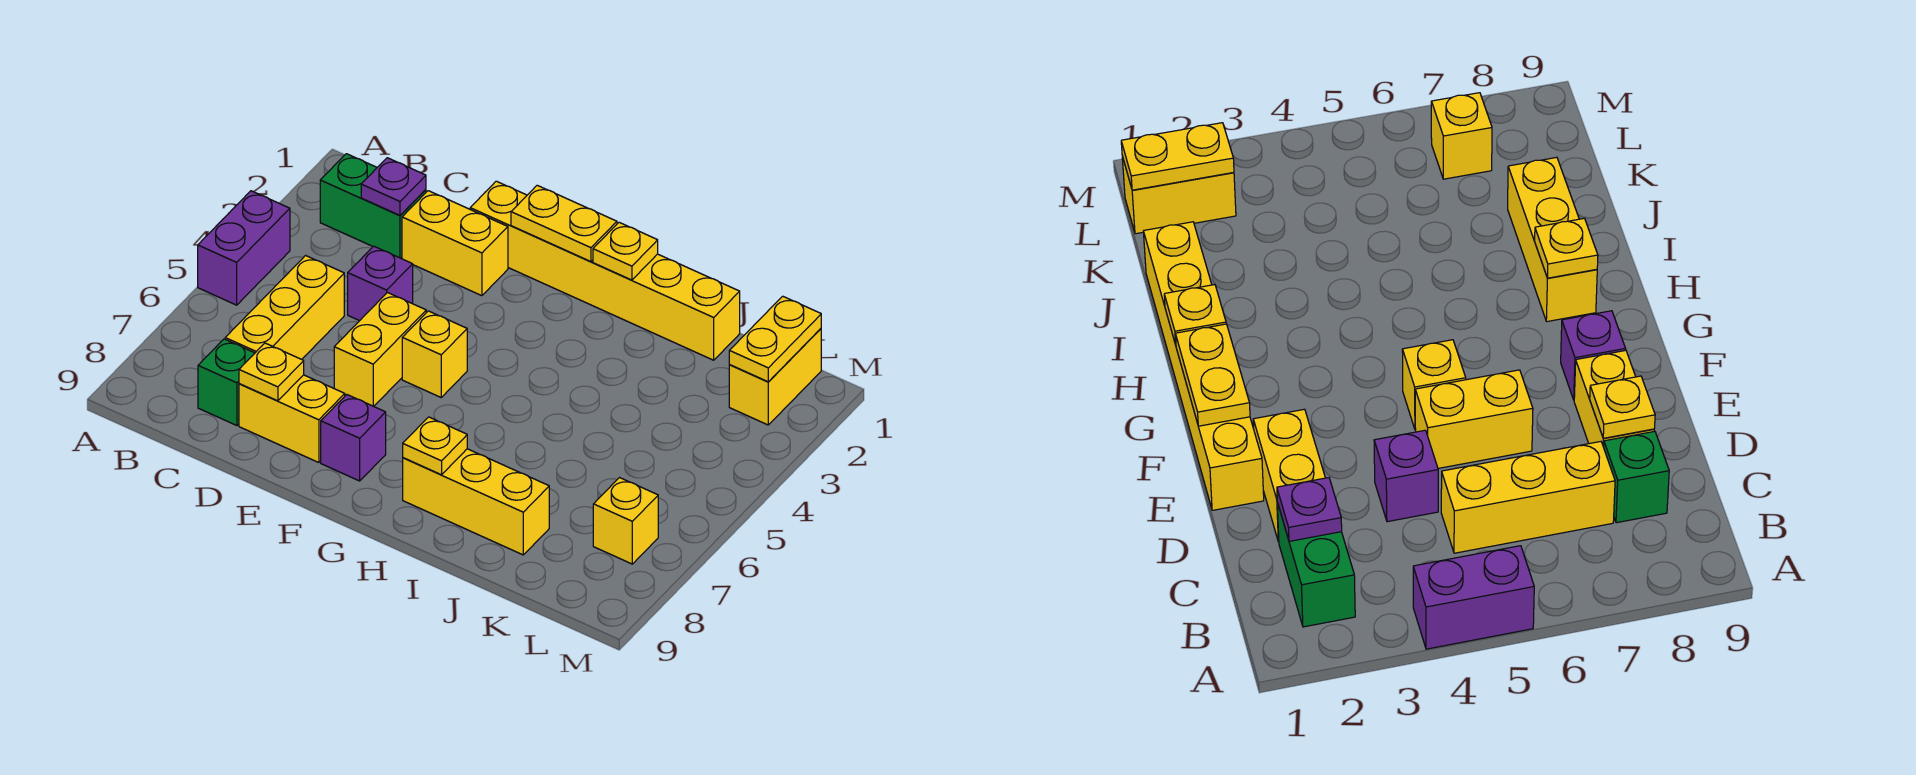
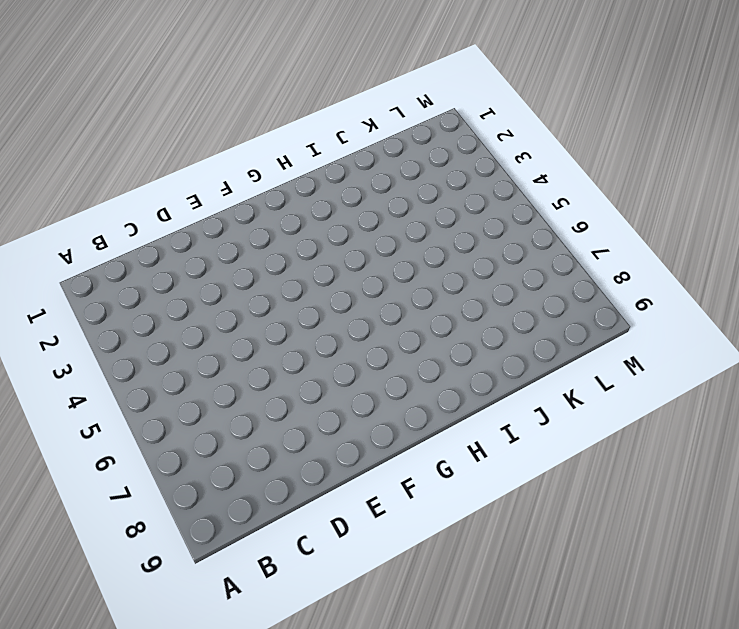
none -> purple brick A4:A5 level 1
none -> green brick B2:C2 level 1
none -> yellow brick C5:C7 level 1

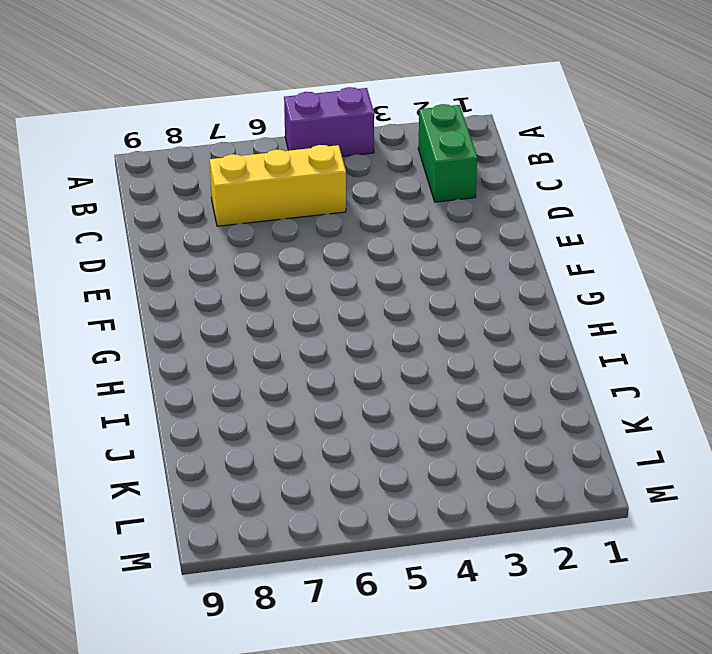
none -> green brick C8 level 1
none -> yellow brick D2:E2 level 1
none -> purple brick D4 level 1

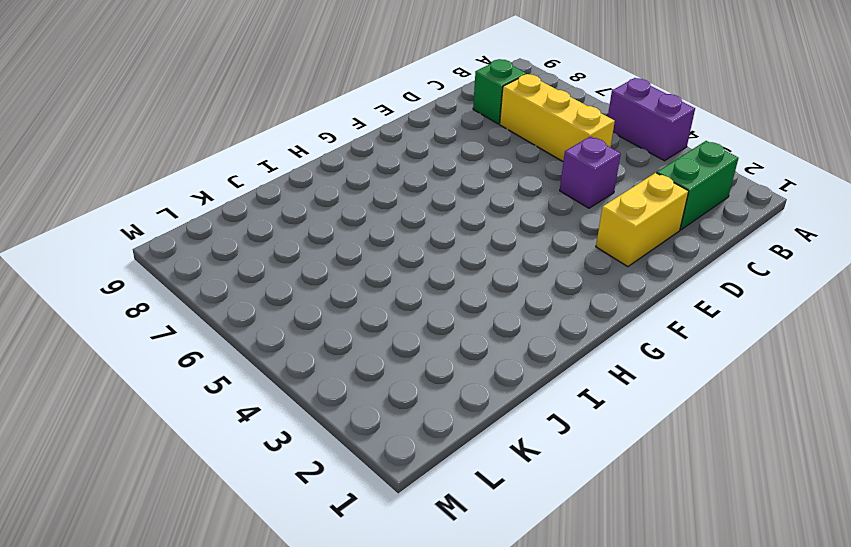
none -> yellow brick D8:E8 level 1
none -> yellow brick E1:J1 level 1
none -> yellow brick E5:E6 level 1

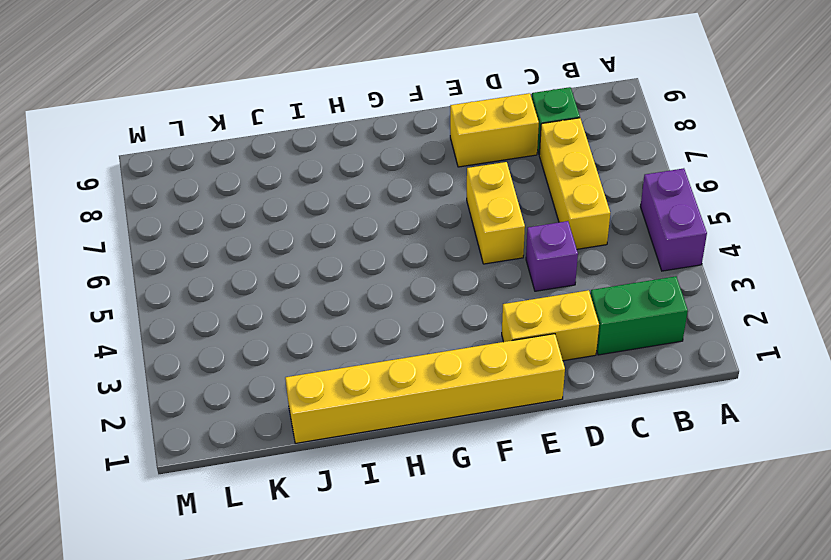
none -> yellow brick F5 level 1
none -> purple brick F8 level 1
none -> yellow brick H8:J8 level 1

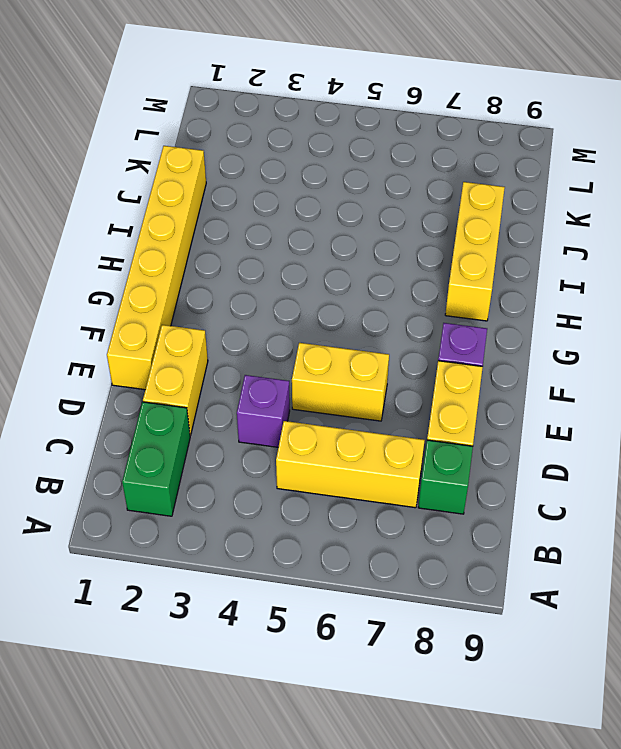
none -> purple brick A4:A5 level 1
none -> yellow brick F5 level 1
none -> yellow brick L1:L2 level 1

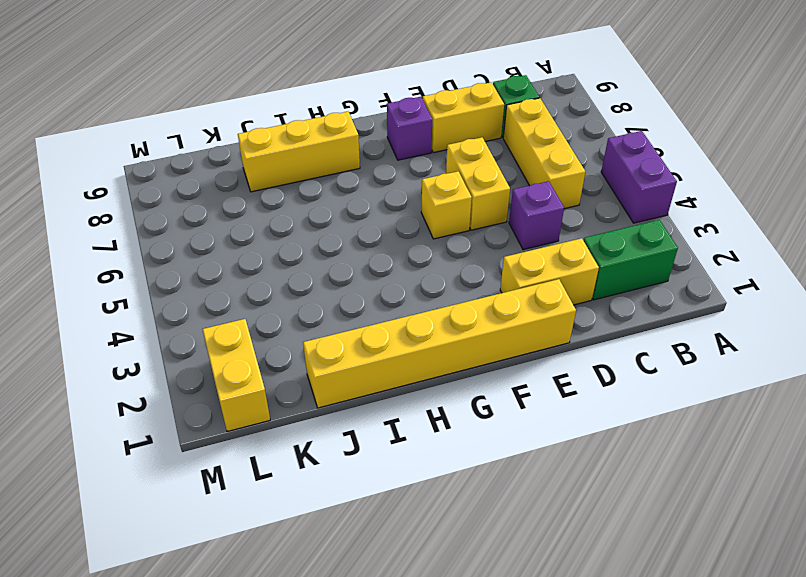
none -> yellow brick L7 level 1
none -> purple plate C2 level 2
none -> yellow plate D8 level 2

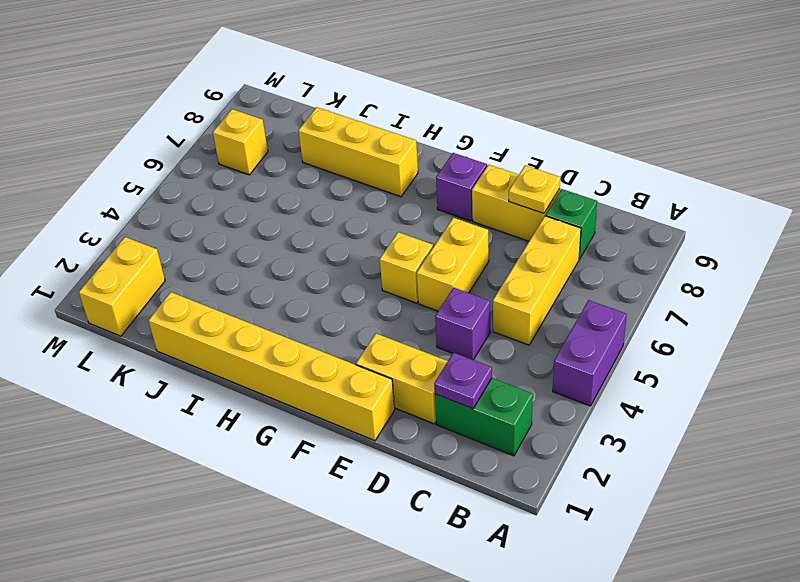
none -> yellow plate F1:G1 level 2
none -> yellow plate H1 level 2
none -> yellow plate H8 level 2

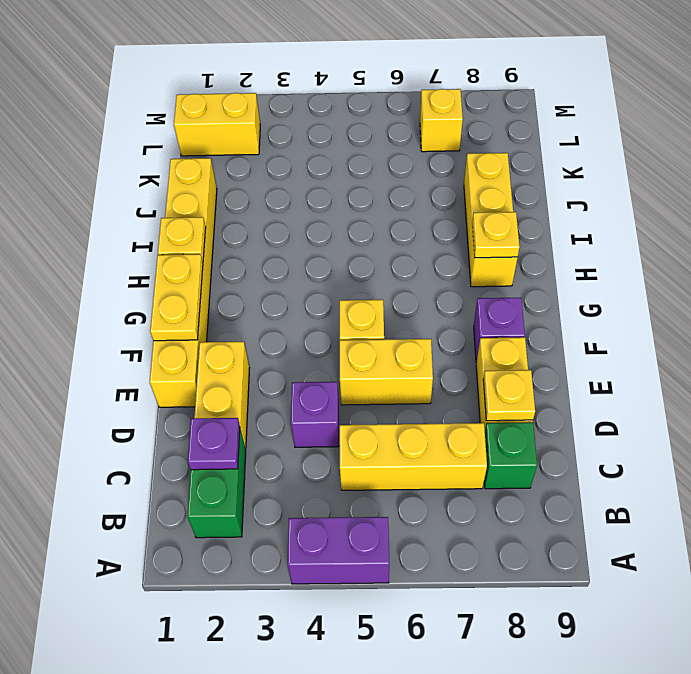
none -> yellow plate L1:L2 level 2

